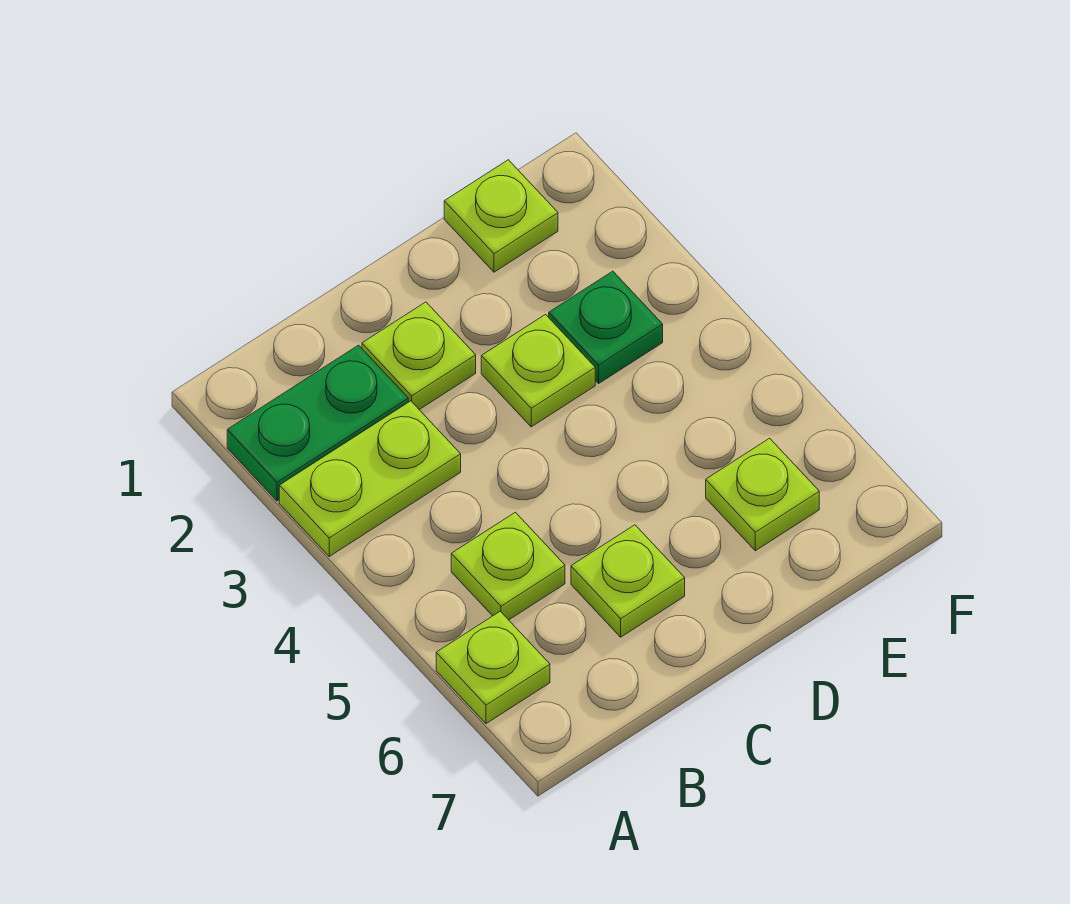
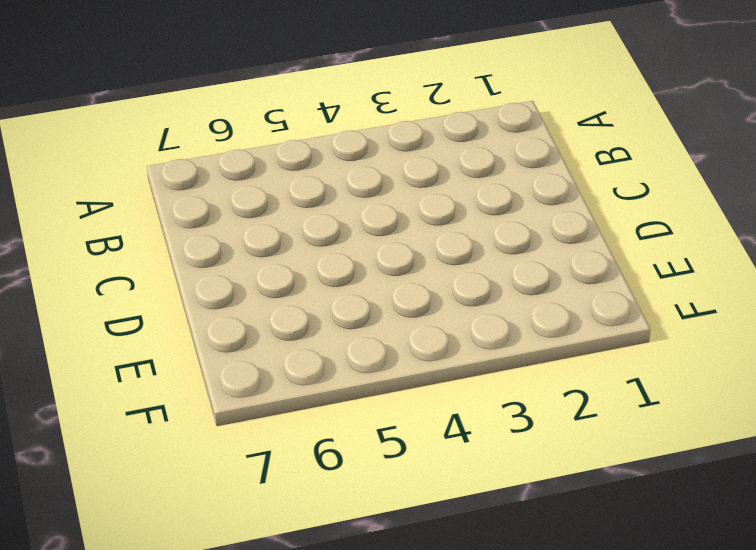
none -> green plate A2:B2 level 1
none -> lime plate A3:B3 level 1

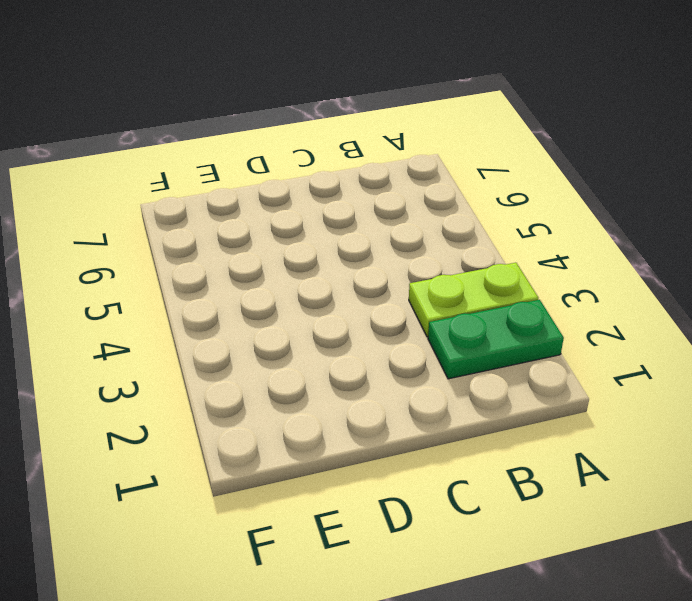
none -> lime plate A6 level 1
none -> lime plate B5 level 1

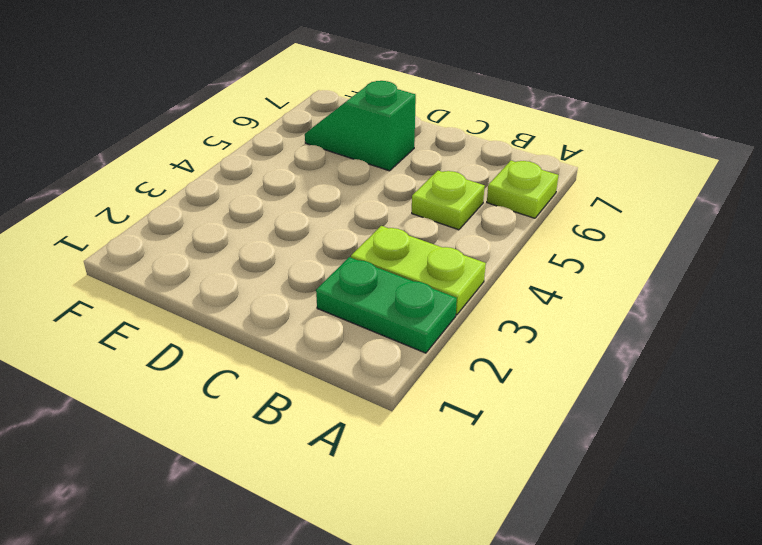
green slope D6:E6 level 1 top D -> lime plate E6 level 1
none -> lime plate C2 level 1
none -> lime plate C6 level 1

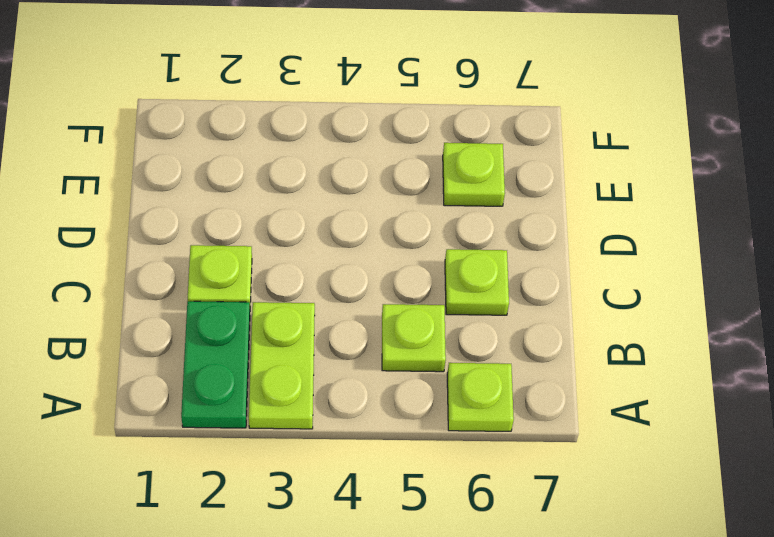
none -> lime plate D3 level 1
none -> lime plate E1 level 1

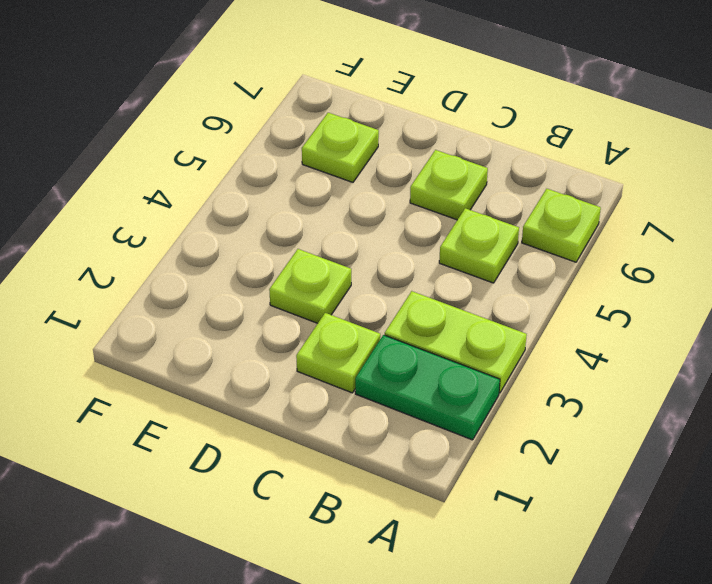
none -> lime plate E1 level 1
none -> green plate E3 level 1

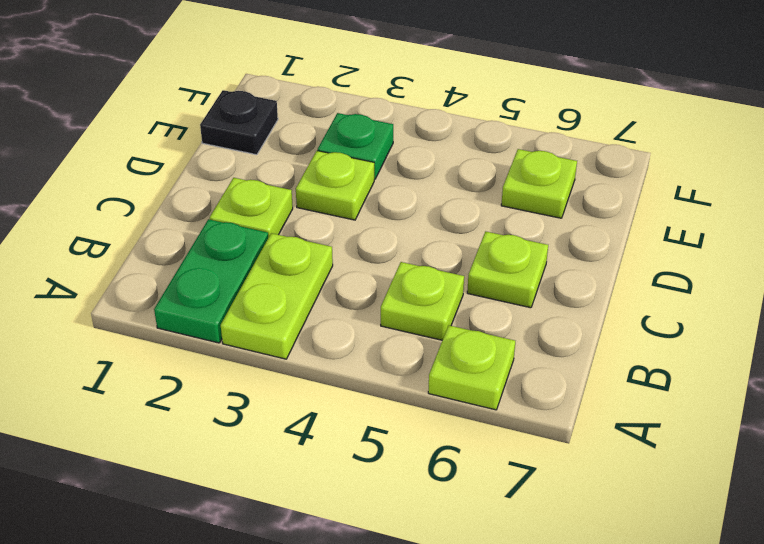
black plate E1 level 1 -> lime plate E1 level 1

